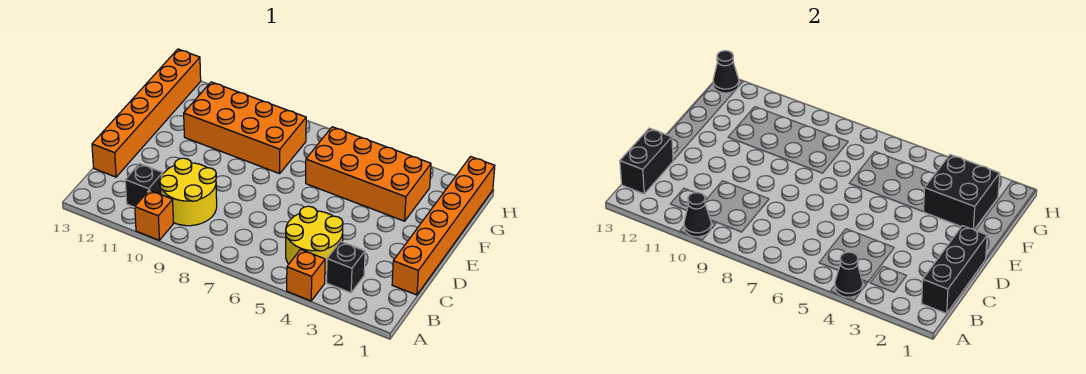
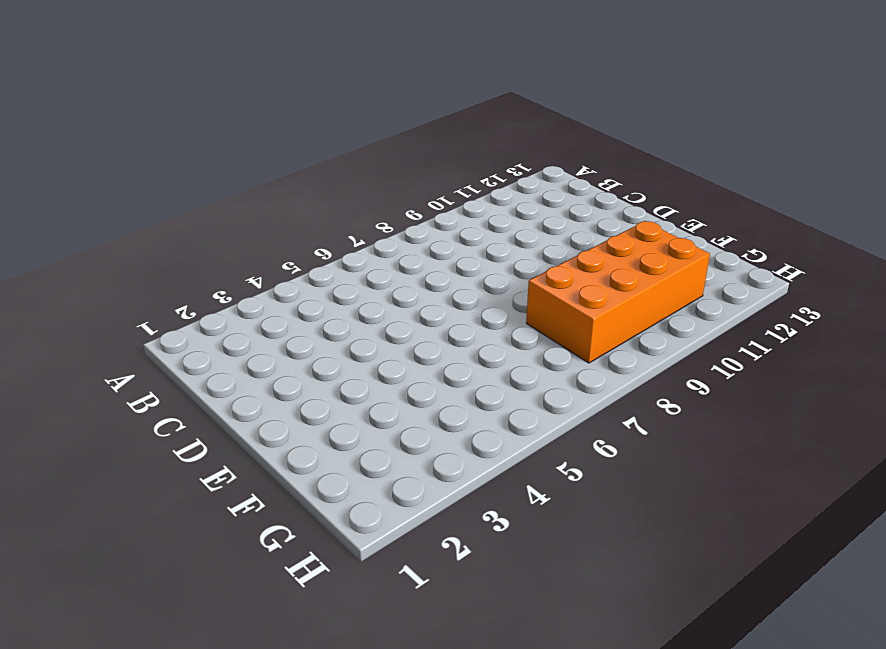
none -> orange brick A4 level 1
none -> orange brick A10 level 1
none -> black brick B3 level 1

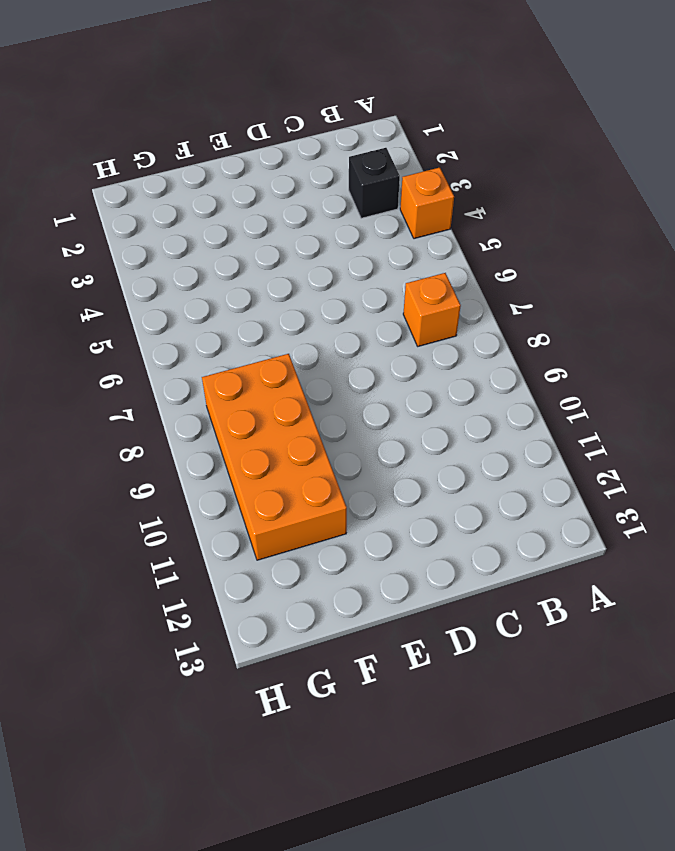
orange brick B7 level 1 -> orange brick A10 level 1
none -> yellow round brick B4:C5 level 1
none -> yellow round brick B9:C10 level 1
none -> black brick B11 level 1

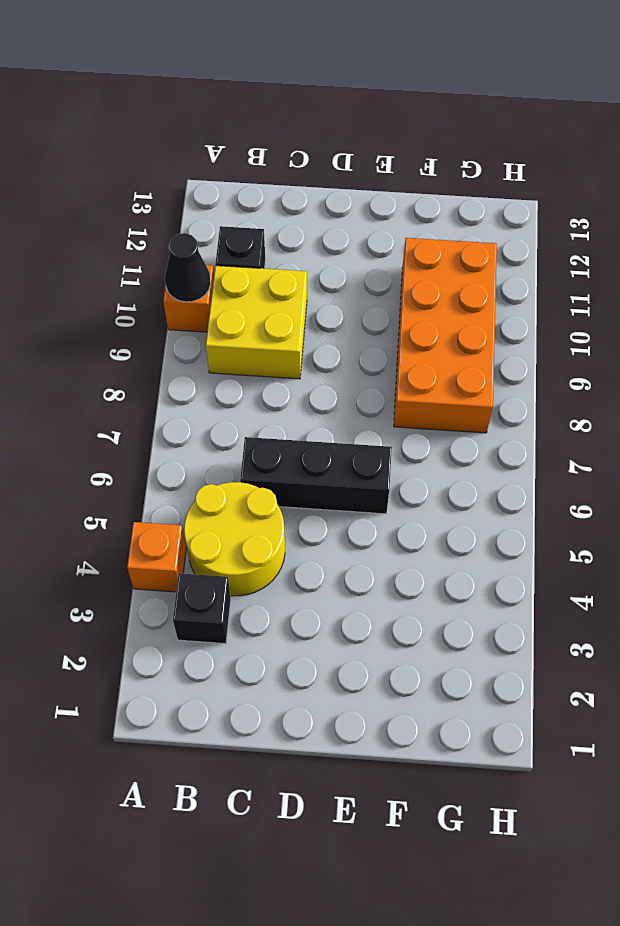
yellow brick B9:C10 level 1 -> yellow round brick B9:C10 level 1
black brick C6:E6 level 1 -> black brick B1:D1 level 2
none -> orange brick C1:H1 level 1
none -> orange brick C13:H13 level 1
none -> orange brick F3:G6 level 1

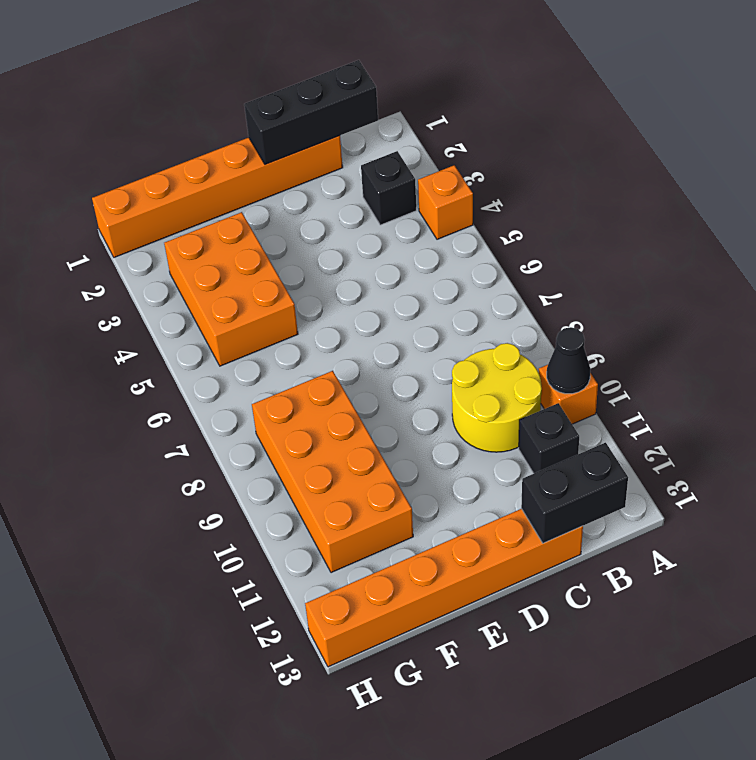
orange brick F3:G5 level 1 -> orange brick F3:G6 level 1
none -> yellow round brick B4:C5 level 1
none -> black cone A4 level 2
none -> black brick F2:G3 level 2

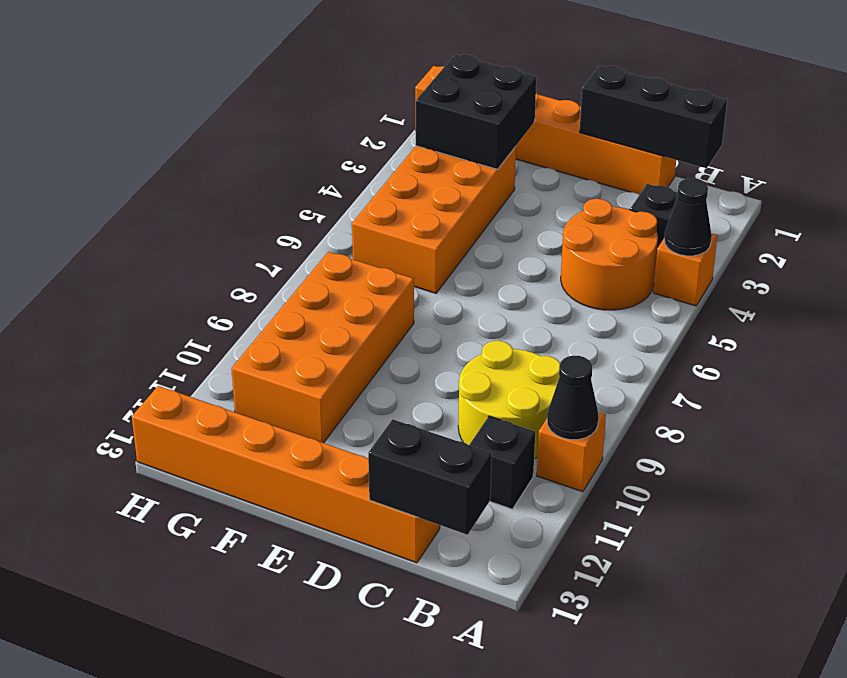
orange round brick B4:C5 level 1 -> yellow round brick B4:C5 level 1
none -> black cone H13 level 2

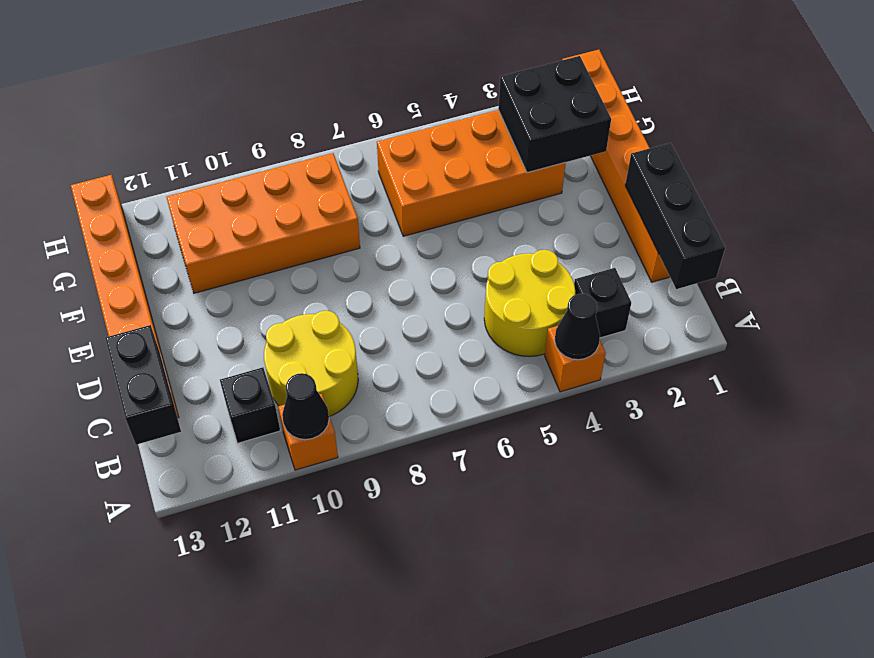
none -> black cone H13 level 2

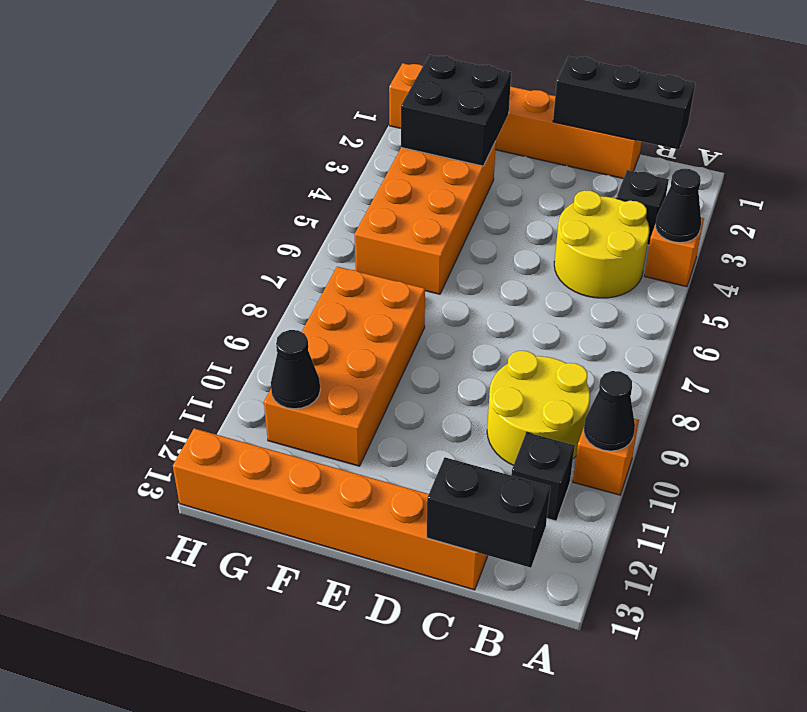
black cone G11 level 2 -> black cone H13 level 2

